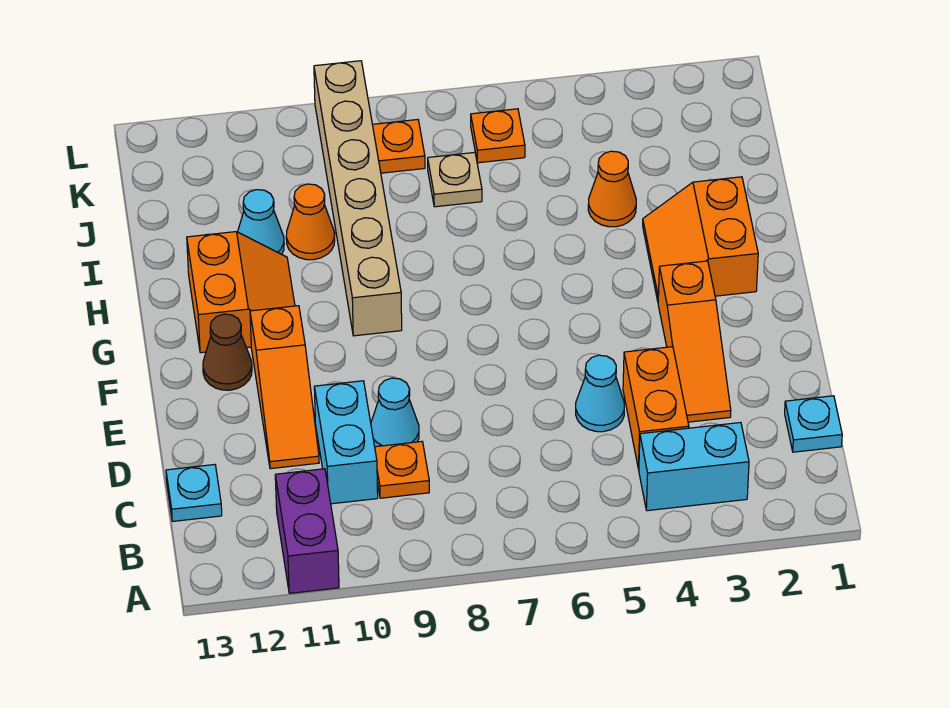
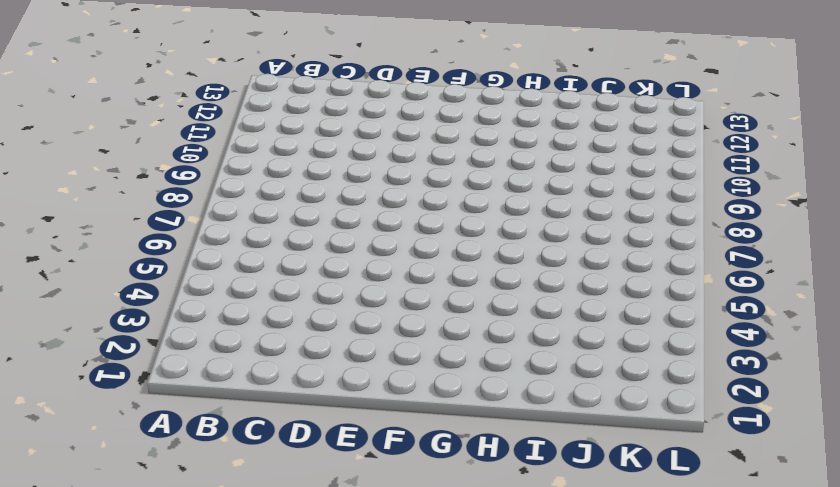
none -> purple brick A11:B11 level 1
none -> cyan brick B3:B4 level 1
none -> cyan plate C1 level 1

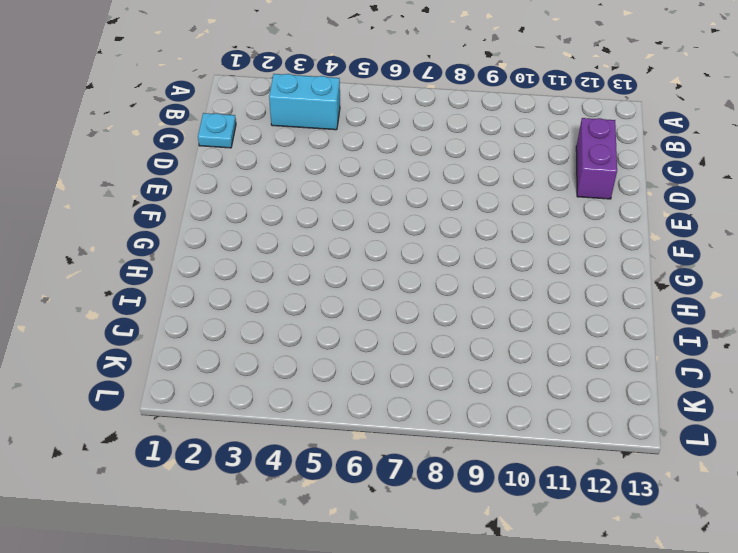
purple brick C12:D12 level 1 -> purple brick A11:B11 level 1
none -> orange brick C4:D4 level 1
none -> orange plate C9 level 1
none -> cyan brick C10:D10 level 1

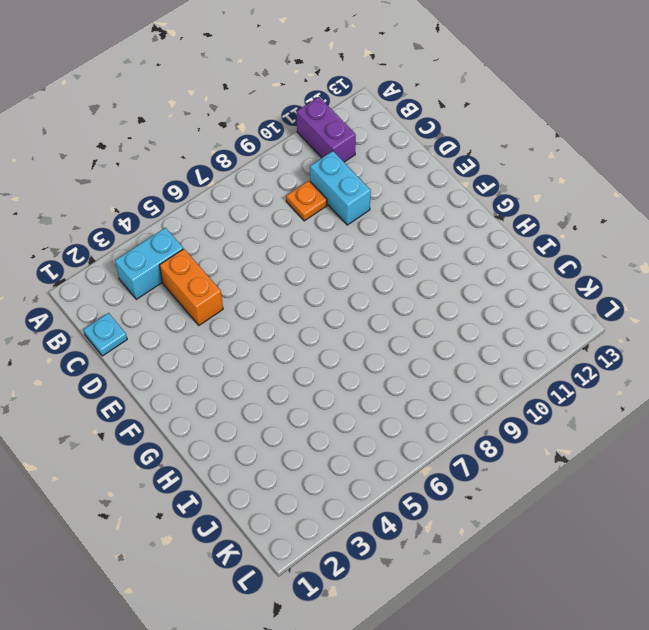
none -> cyan plate C13 level 1
none -> orange slope D3:F3 level 1 top F
none -> cyan cone D5 level 1

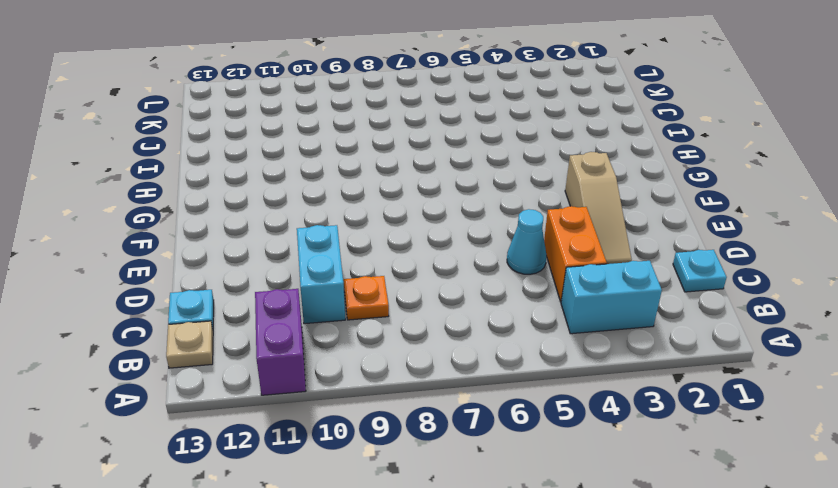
tan plate B13 level 1 -> tan plate J7 level 1
tan slope D3:F3 level 1 top F -> orange slope D3:F3 level 1 top F
none -> cyan cone D9 level 1
none -> orange slope D11:F11 level 1 top F
none -> brown cone F12 level 1

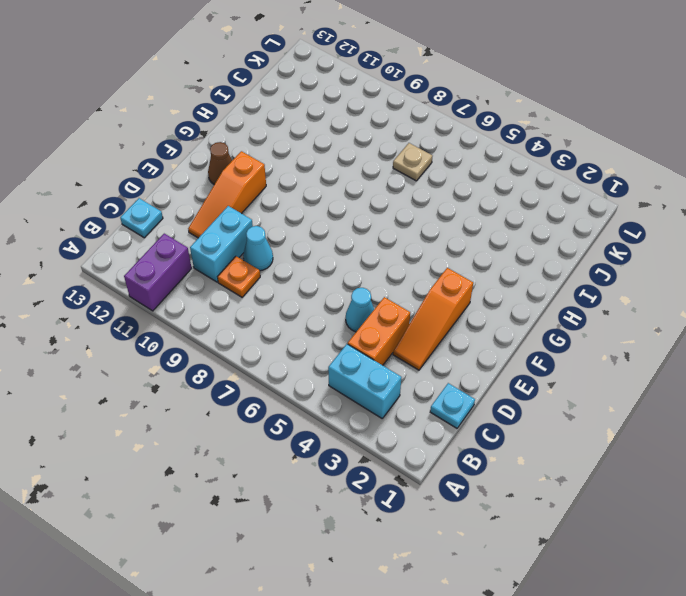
none -> orange slope G2:H3 level 1 top 2
none -> tan brick G9:L9 level 1
none -> orange slope G11:H12 level 1 top 12

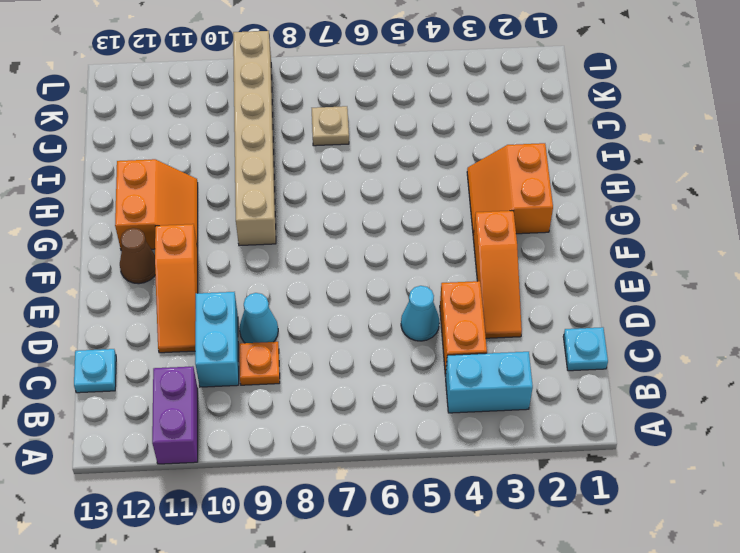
none -> orange cone I4 level 1
none -> orange cone I10 level 1
none -> cyan cone I11 level 1

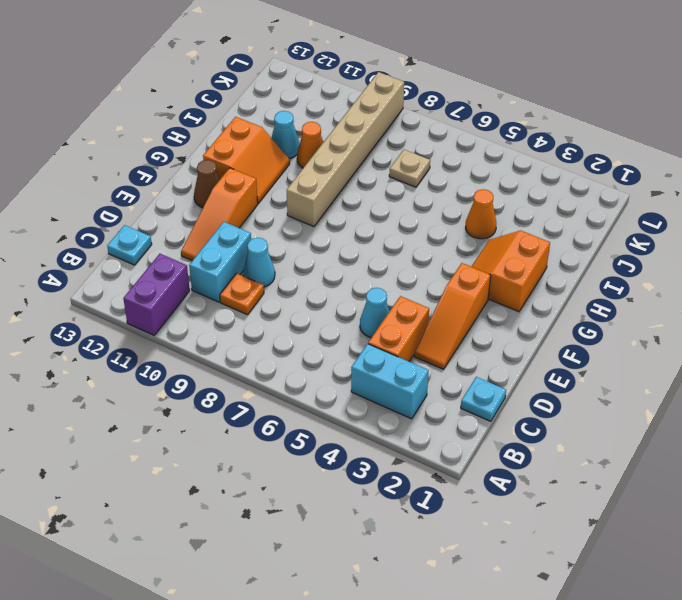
none -> orange plate K6 level 1
none -> orange plate K8 level 1

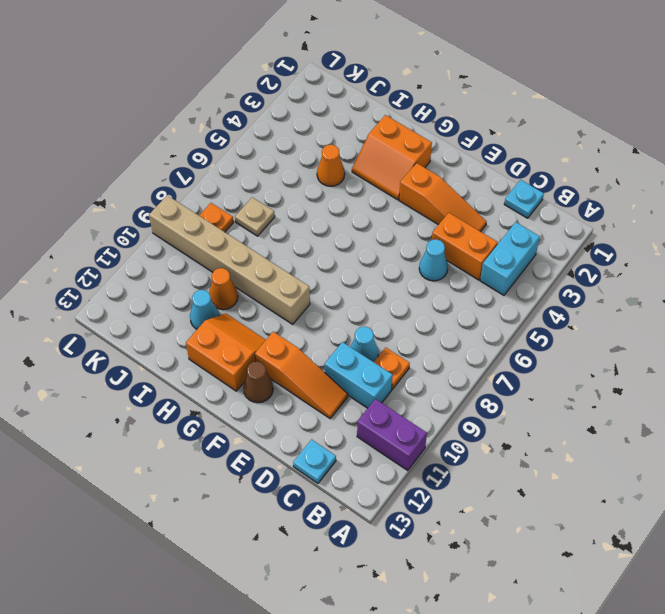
none -> orange plate K6 level 1

